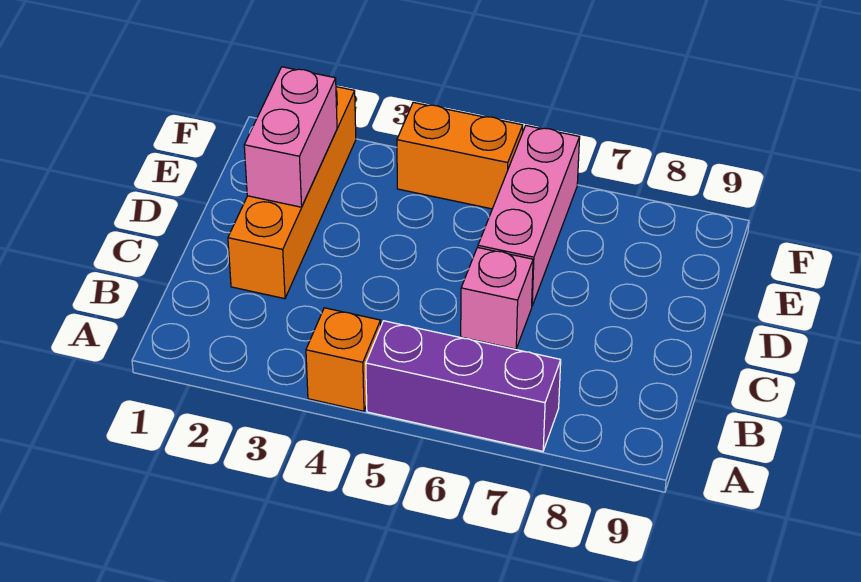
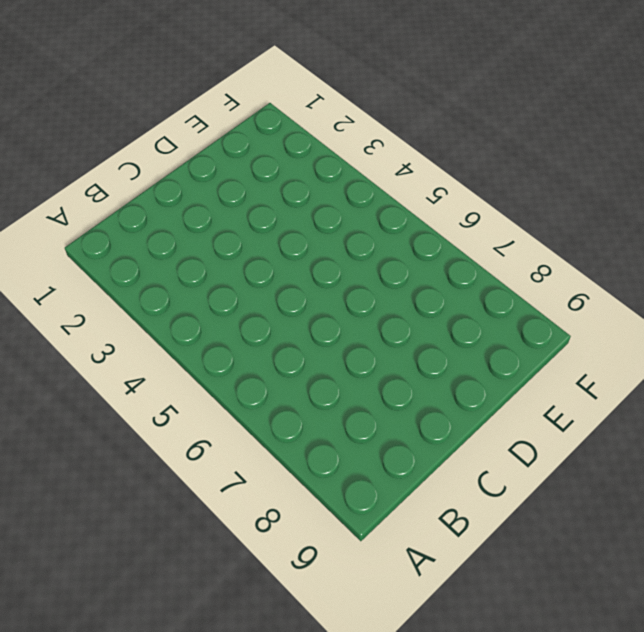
none -> orange brick A4 level 1
none -> purple brick A5:A7 level 1

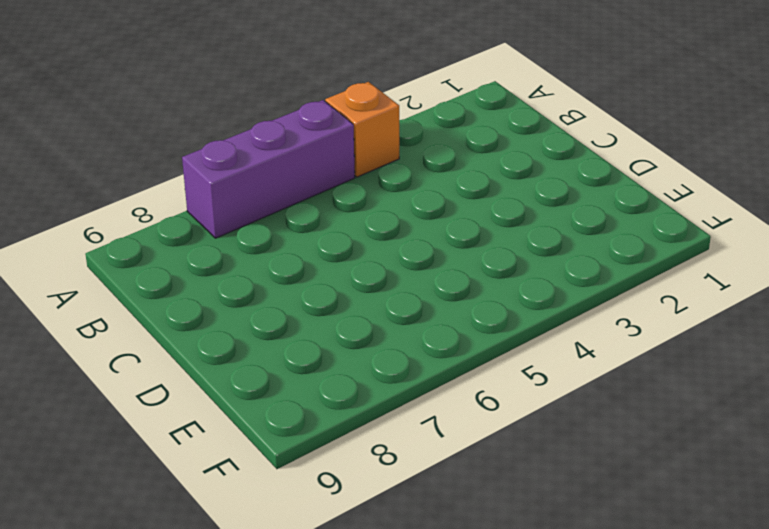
none -> orange brick C2:F2 level 1
none -> pink brick C6 level 1

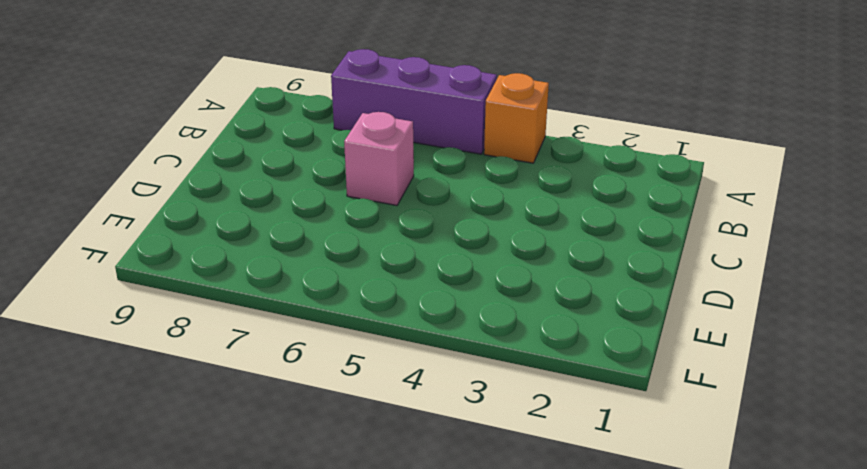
none -> orange brick C2:F2 level 1
none -> pink brick D6:F6 level 1

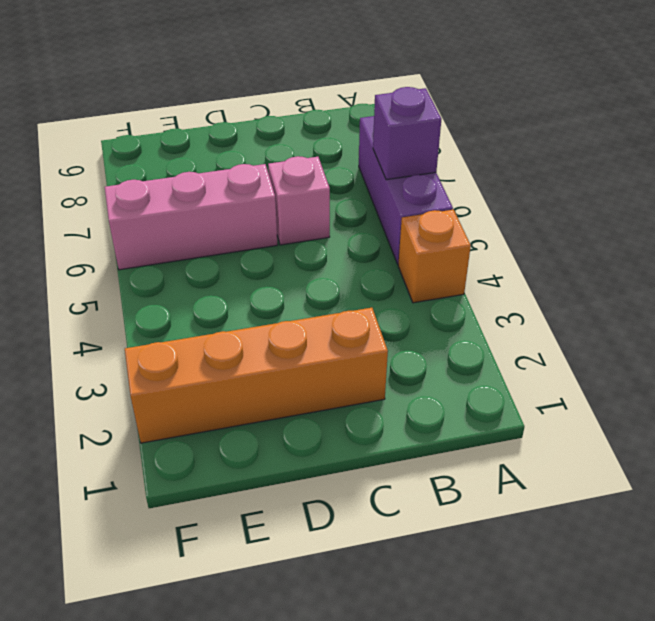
purple brick A6 level 2 -> none
none -> orange brick F4:F5 level 1
none -> pink brick D2:E2 level 2

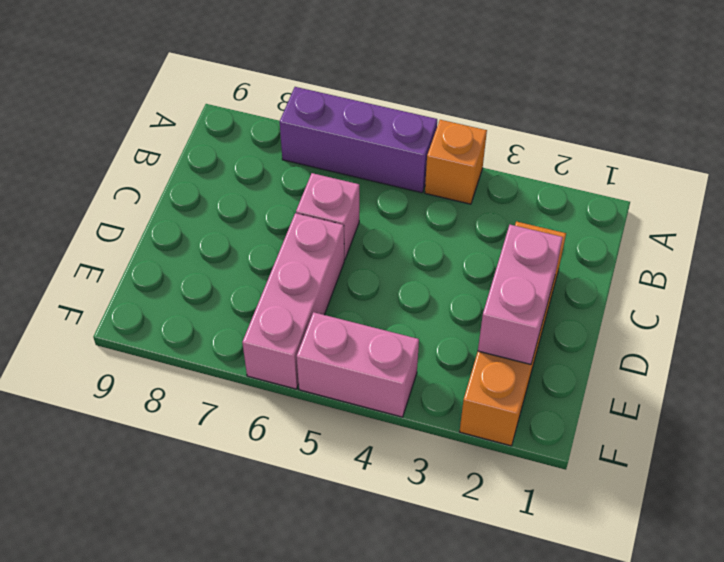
pink brick F4:F5 level 1 -> orange brick F4:F5 level 1

